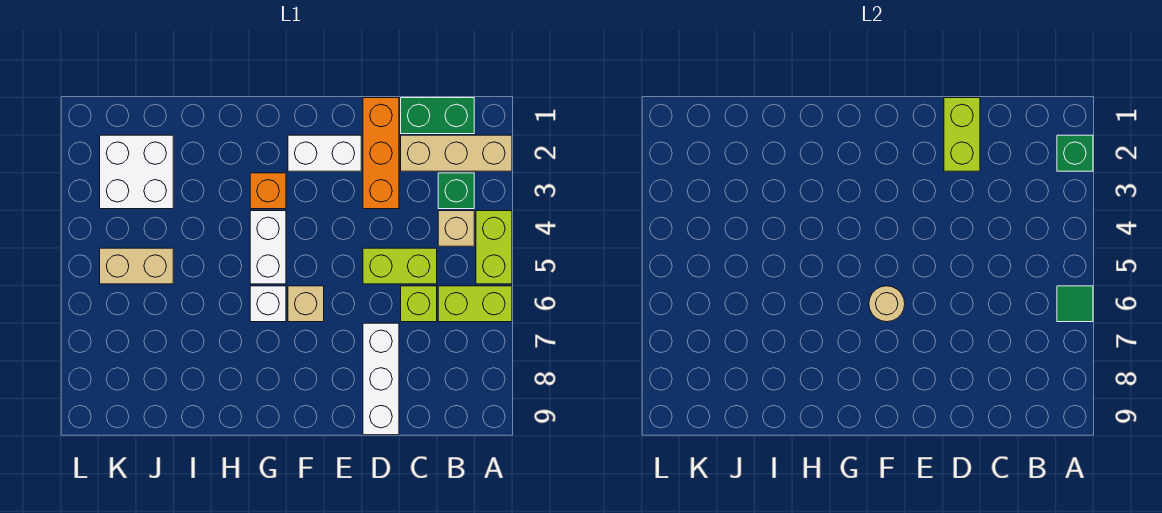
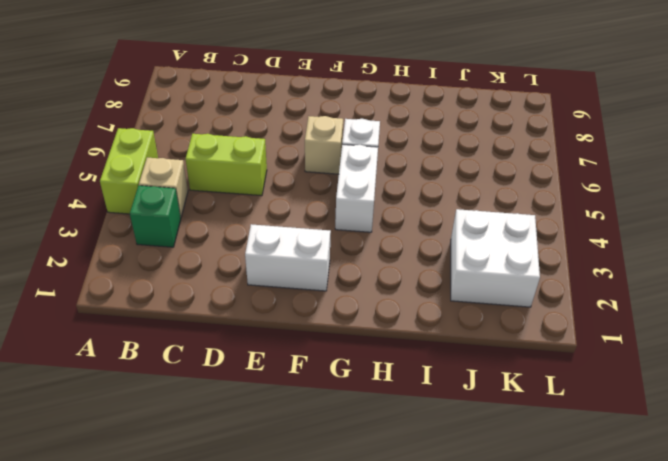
none -> tan brick A2:C2 level 1
none -> lime brick A6:B6 level 1
none -> green brick B1:C1 level 1

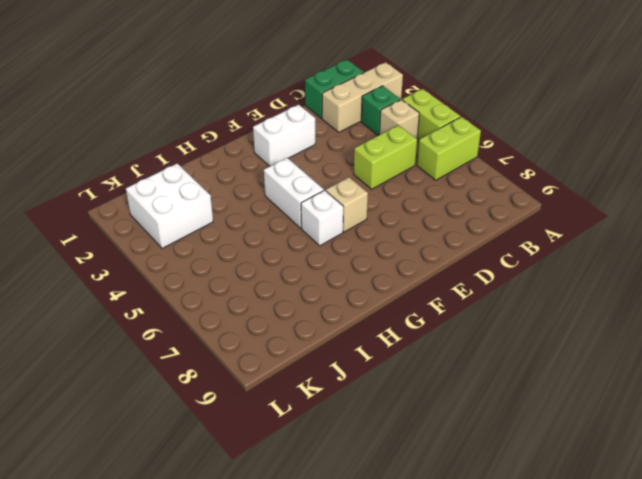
none -> lime brick C6 level 1
none -> orange brick D1:D3 level 1
none -> white brick D7:D9 level 1

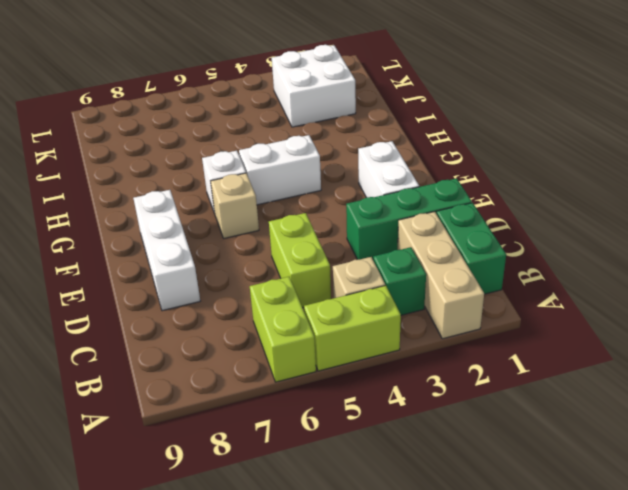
green brick D1:D3 level 1 -> orange brick D1:D3 level 1
white brick D8:F8 level 1 -> white brick D7:D9 level 1
none -> lime brick C6 level 1
none -> orange brick G3 level 1
none -> tan brick J5:K5 level 1

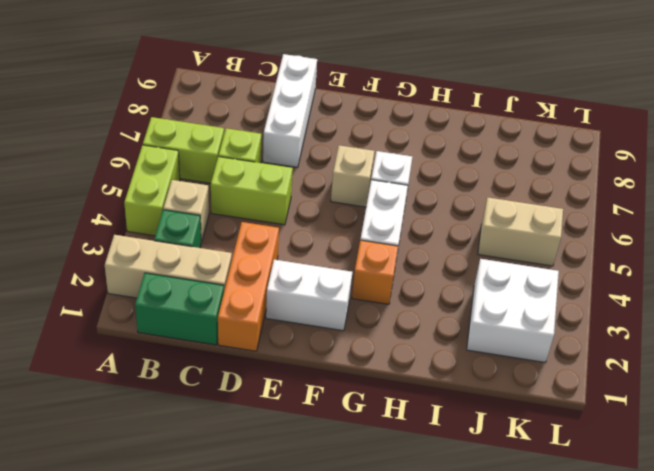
none -> green brick A2 level 2
none -> green tile A6 level 2
none -> lime brick D1:D2 level 2

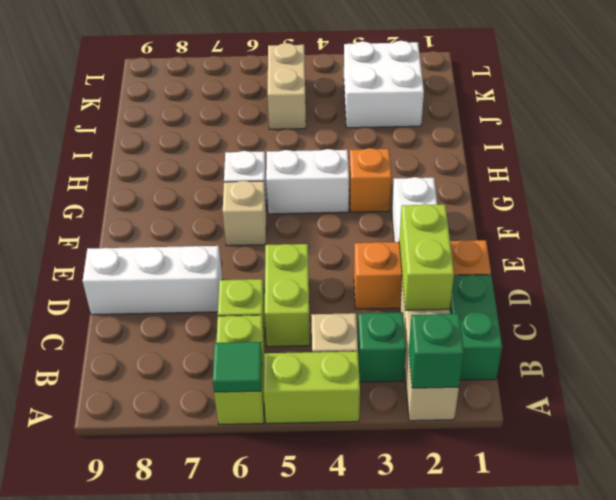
lime brick C2:D2 level 2 -> lime brick D1:D2 level 2
none -> tan round brick F6 level 2

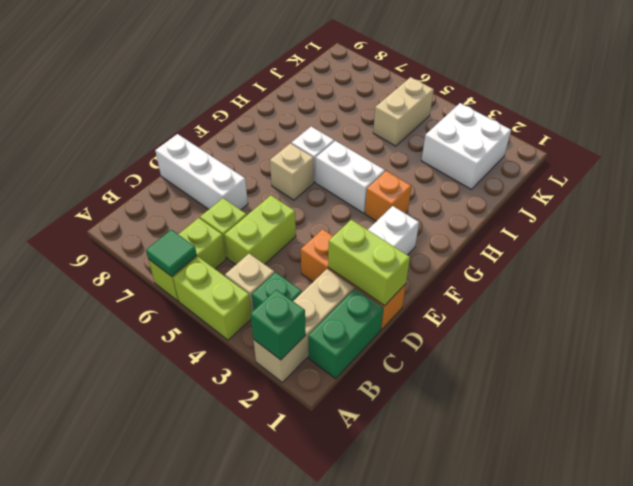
none -> tan round brick F6 level 2

